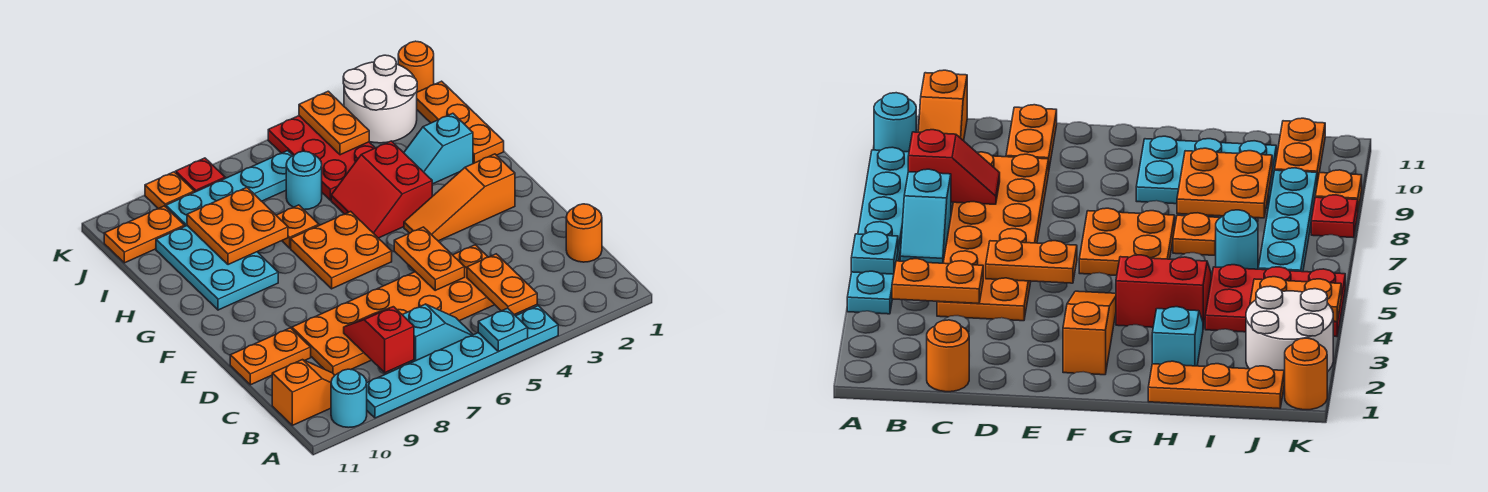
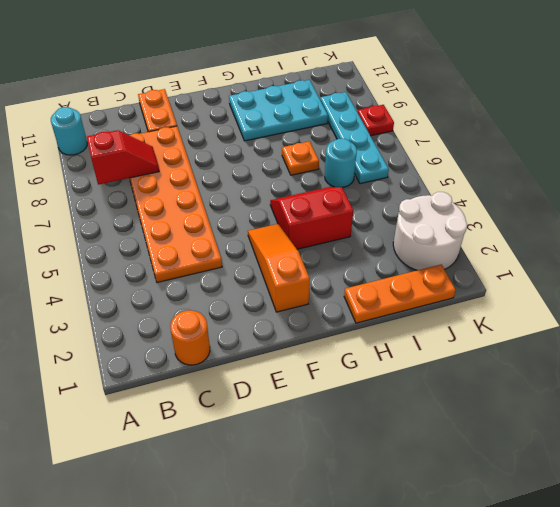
none -> cyan plate A4:A9 level 1
none -> cyan slope B6:B7 level 1 top 7
none -> orange slope B10:B11 level 1 top 11

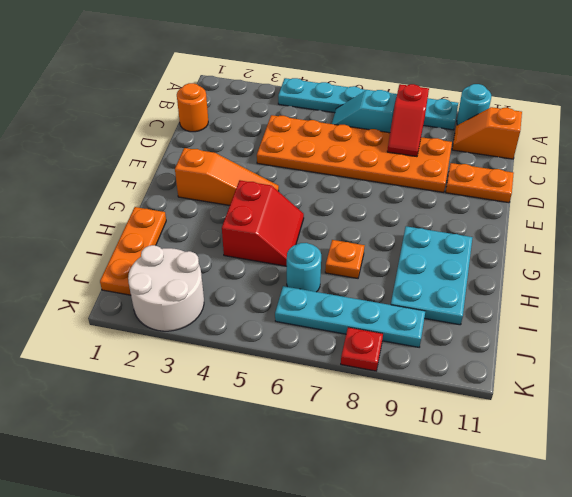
none -> orange plate F6:G7 level 1
none -> cyan slope H2:H3 level 1 top 2
none -> red plate I4:K5 level 1

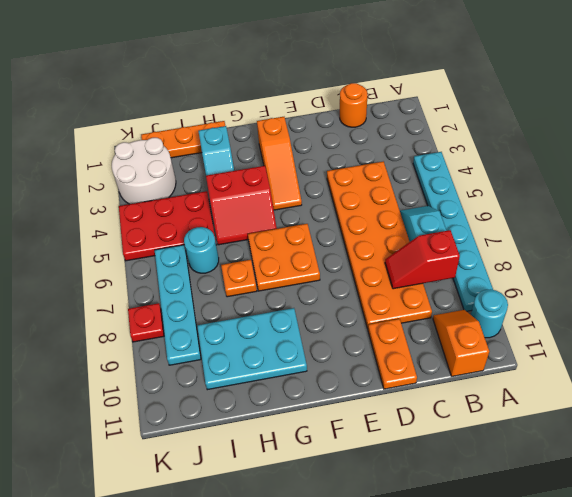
none -> orange plate J10:J11 level 1
none -> orange round brick K1 level 1
none -> orange plate K9 level 1

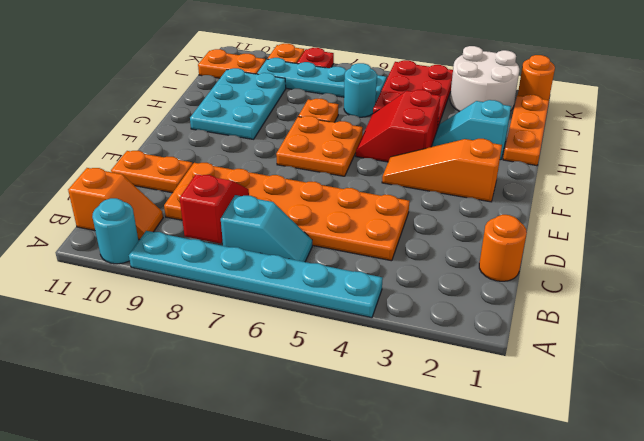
none -> cyan plate A5 level 2
none -> orange plate B4:C4 level 2
none -> orange plate D5:E5 level 2

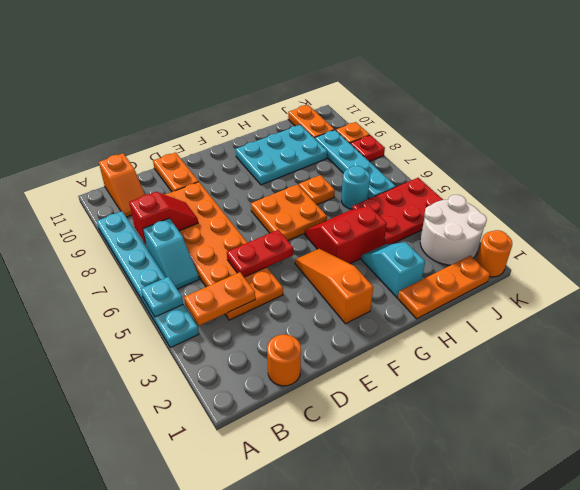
red plate D5:E5 level 2 -> orange plate D5:E5 level 2
none -> cyan round brick A10 level 1
none -> orange plate H8:I9 level 2
none -> orange plate J4:K4 level 2

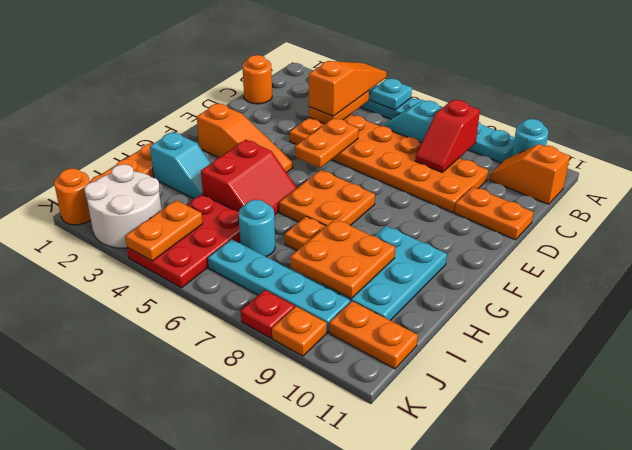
orange slope A4:C4 level 3 top C -> none

